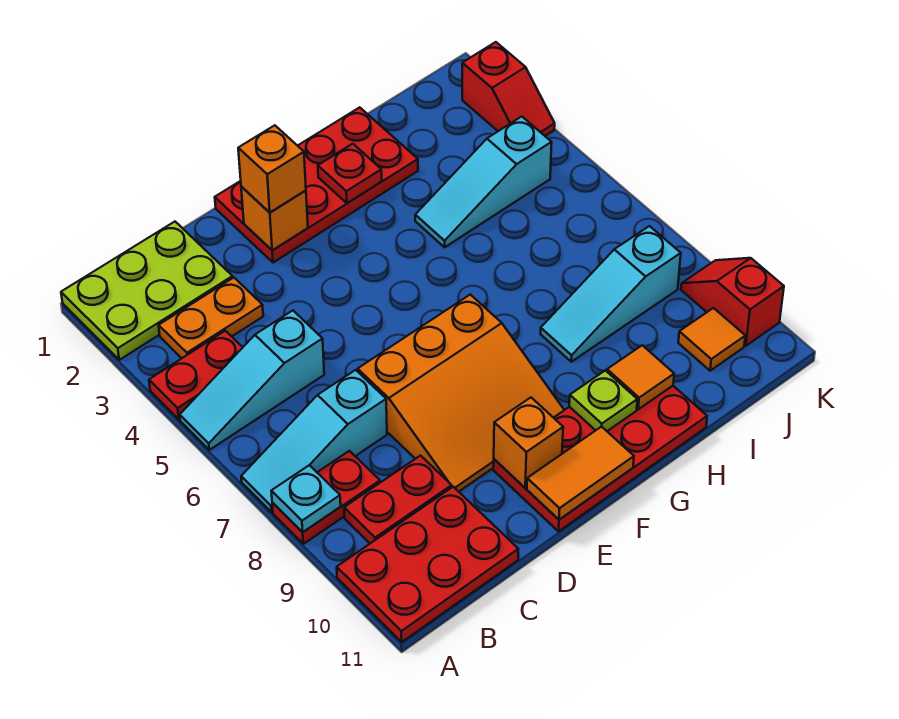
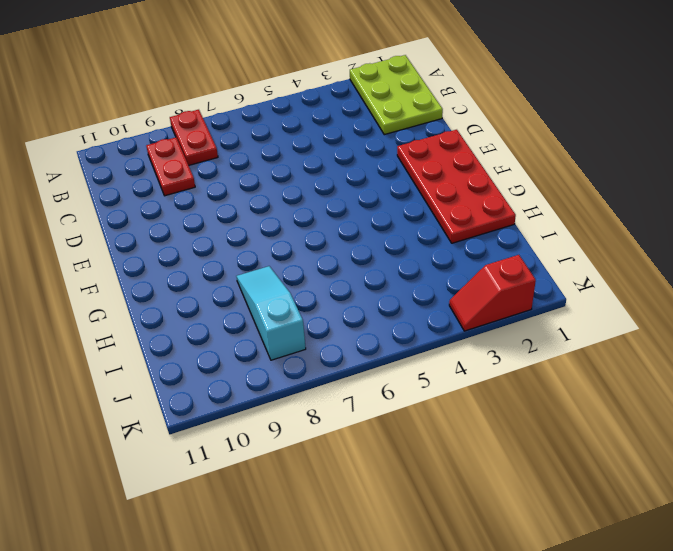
none -> red plate A4:B4 level 1
none -> cyan slope A5:C5 level 1 top C
none -> cyan slope A7:C7 level 1 top C

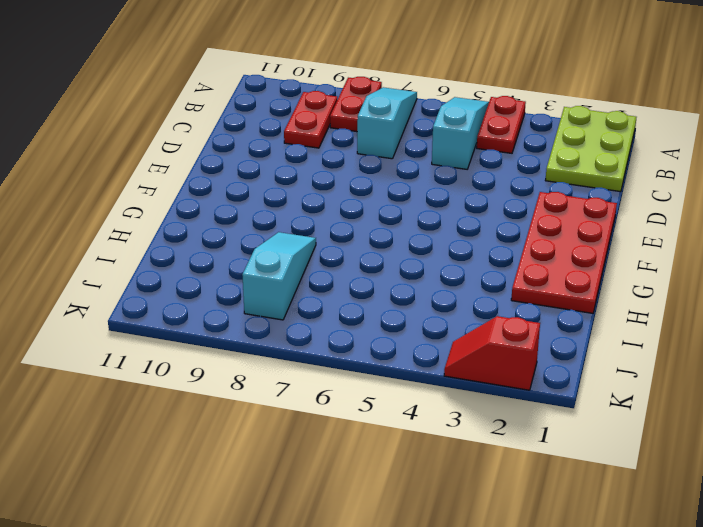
none -> red plate A10:C11 level 1
none -> orange plate B3:C3 level 1
none -> orange slope D7:F9 level 1 top 7

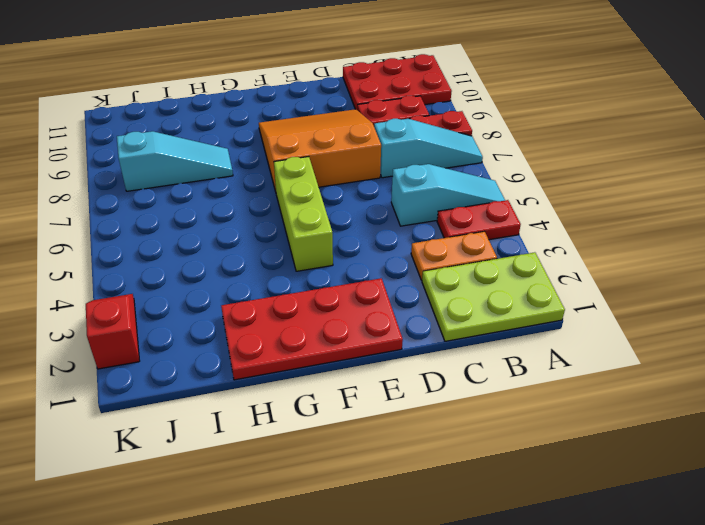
lime brick F4:F6 level 1 -> none
none -> red plate E10:H11 level 1
none -> cyan slope H4:J4 level 1 top J
none -> orange tile J10 level 1

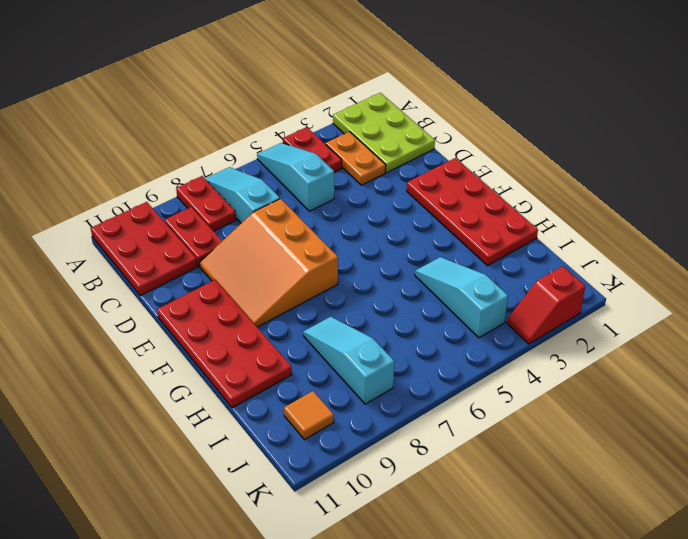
none -> red slope K9:K10 level 1 top 10
none -> cyan plate A8 level 2
none -> orange brick E2 level 2

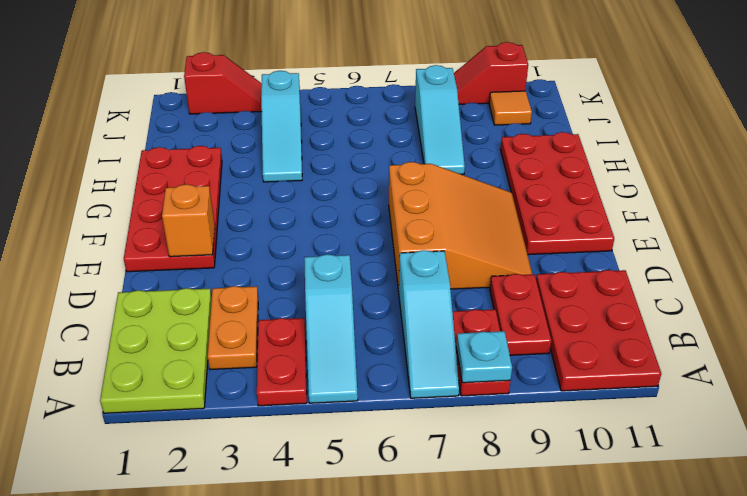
none -> orange brick E10 level 2
none -> orange tile E11:F11 level 2
none -> red plate G2 level 2

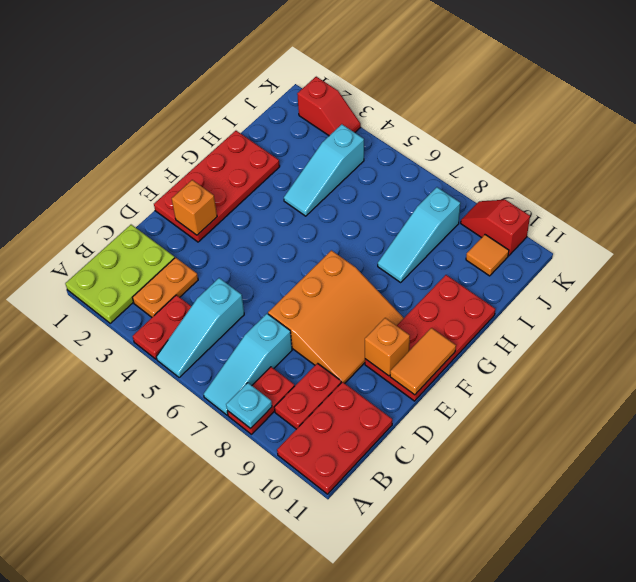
none -> red plate G2 level 2
none -> lime plate G10 level 2
none -> orange tile H10 level 2

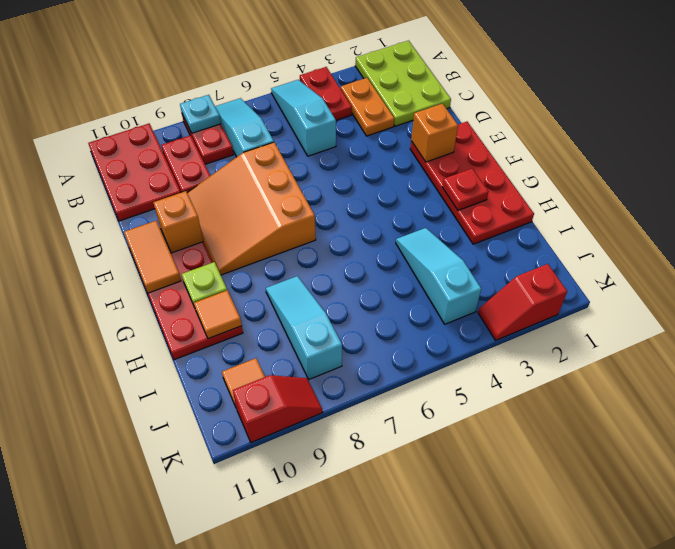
none -> orange brick E2 level 3

